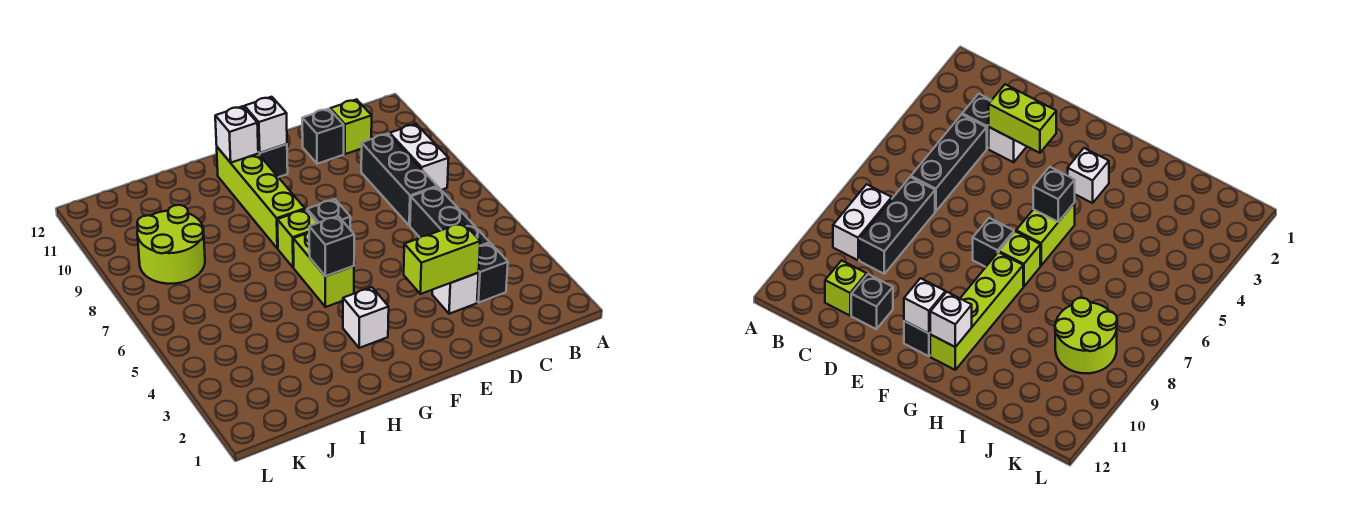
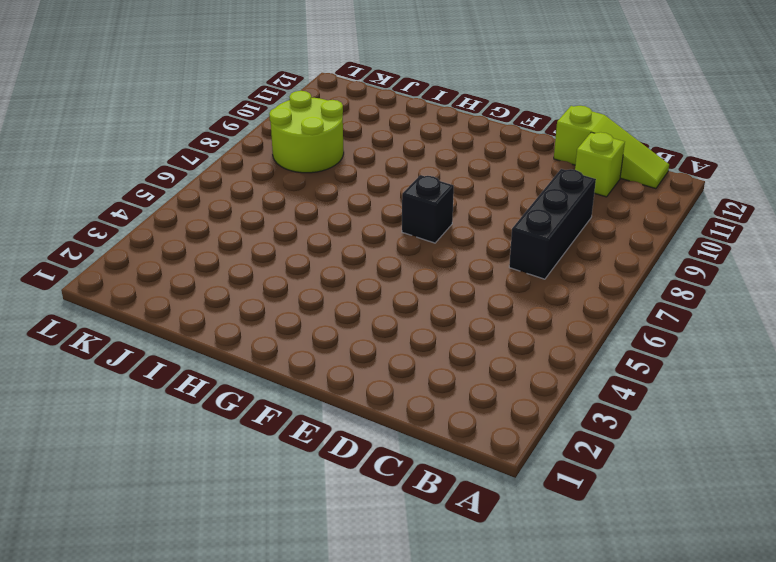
lime slope B12:D12 level 1 top D -> none
none -> white brick B8:B9 level 1
none -> black brick C3 level 1
none -> black brick C4:C6 level 1

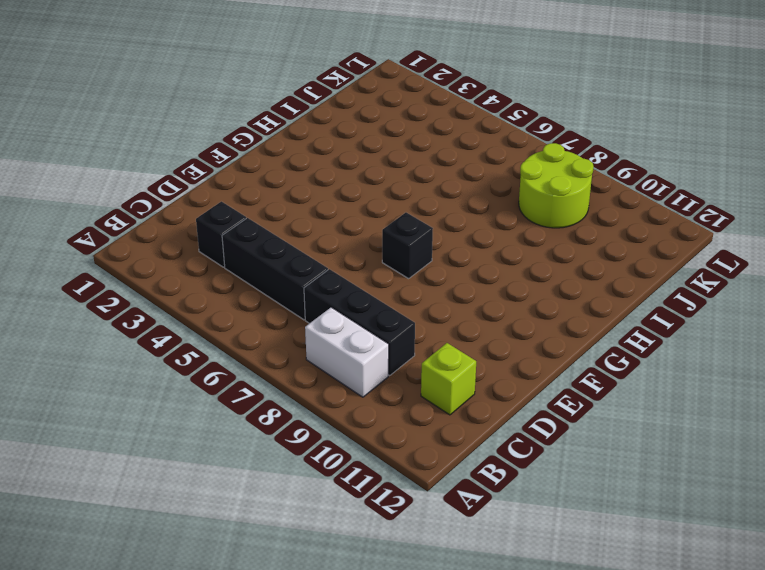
none -> white brick D3 level 1
none -> black brick D11 level 1
none -> black brick F11 level 1

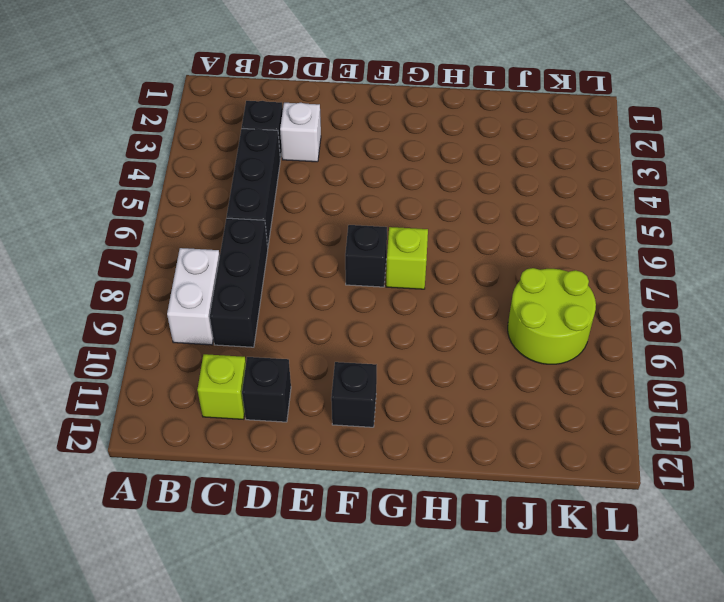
none -> white brick G3 level 1
none -> lime brick G5:G6 level 1
none -> lime brick G8:G11 level 1

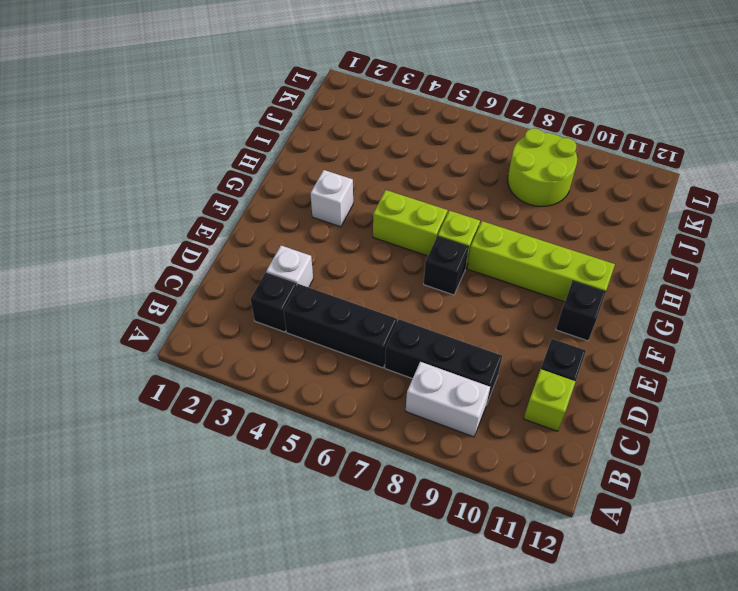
none -> lime brick D3:E3 level 2
none -> white brick F11 level 2
none -> black brick G5 level 2

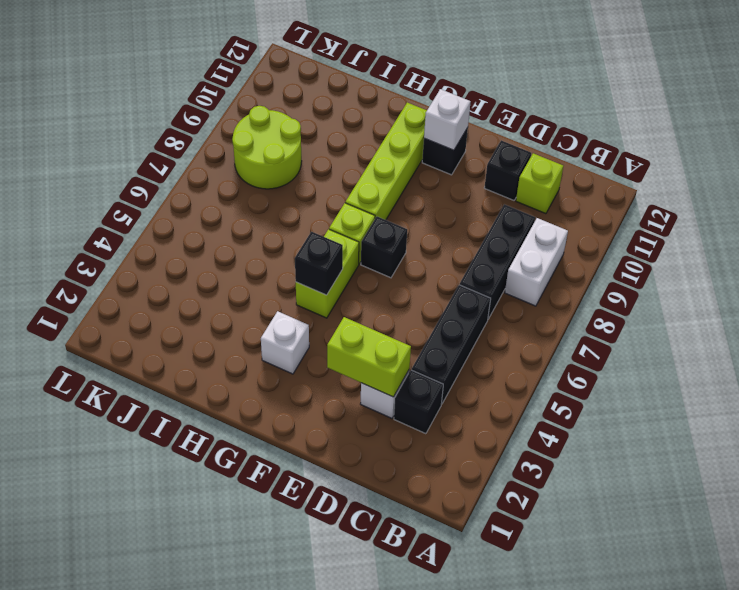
none -> white brick G11 level 2

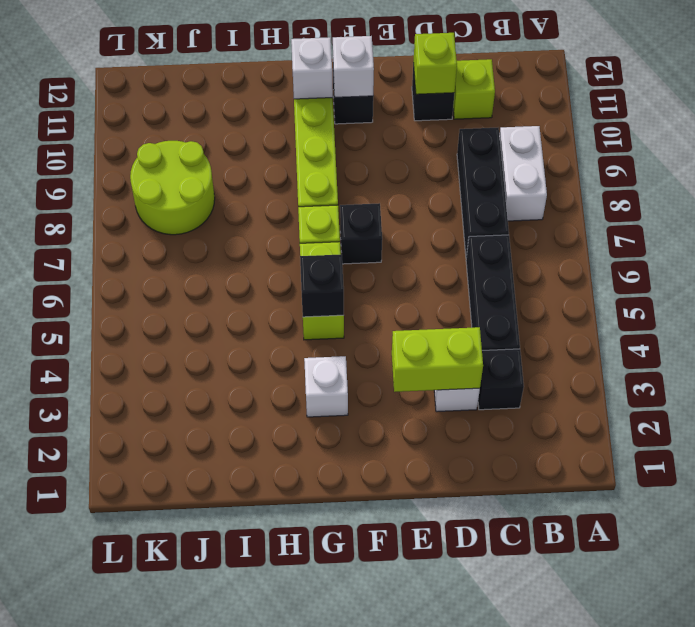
lime brick D11 level 2 -> none

